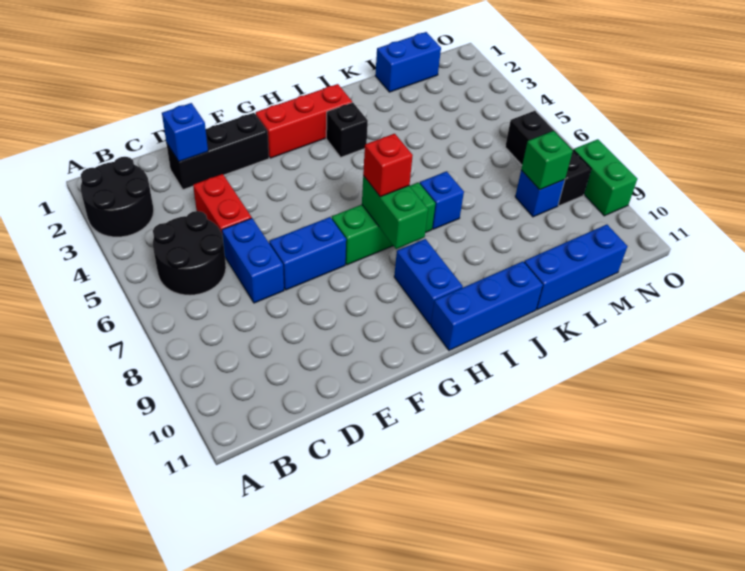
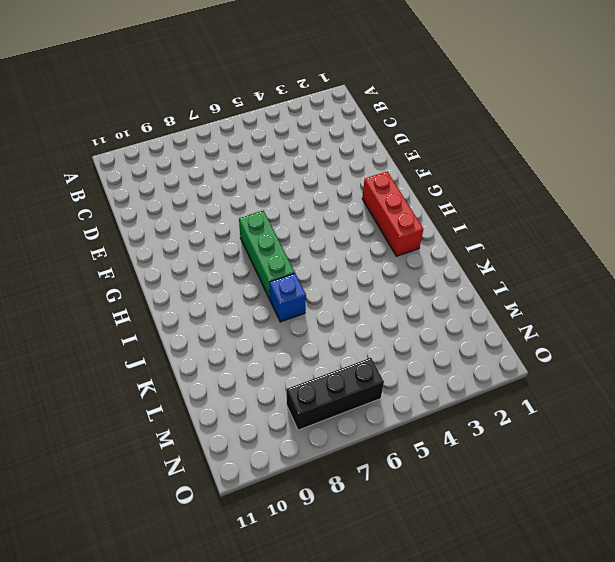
none -> black round brick A2:B3 level 1
none -> black round brick B5:C6 level 1
none -> black brick D2:F2 level 1

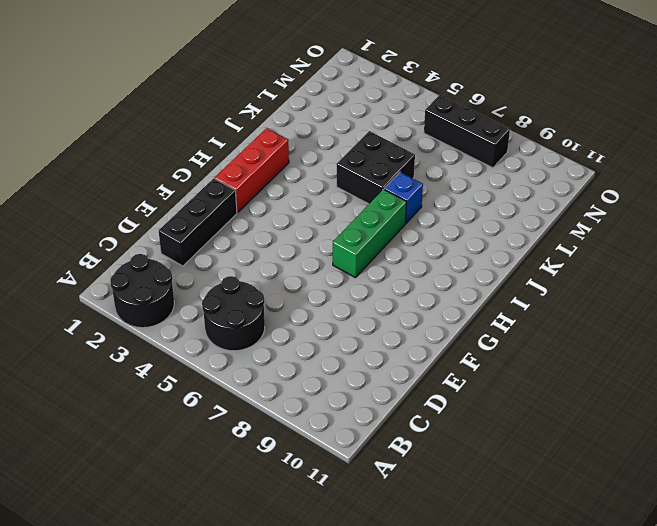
black brick J5:K6 level 1 -> none
none -> red brick D4:D5 level 1
none -> blue brick D6:D7 level 1
none -> blue brick E7:F7 level 1

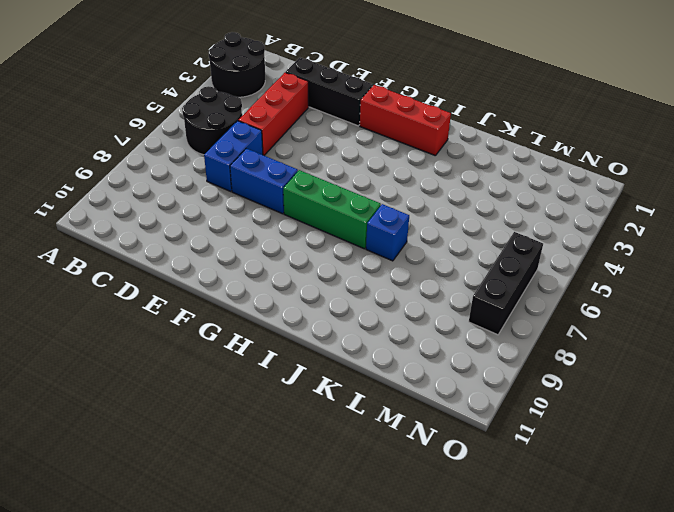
red brick D3:D5 level 1 -> red brick D4:D5 level 1
none -> blue brick H9:H10 level 1
none -> blue brick H11:J11 level 1
none -> black brick I3 level 1

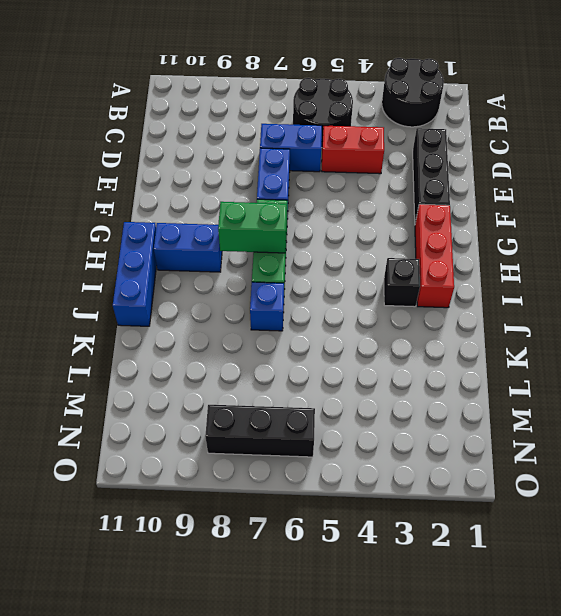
none -> blue brick K11:M11 level 1
none -> blue brick L1:M1 level 1
none -> blue brick M8 level 1

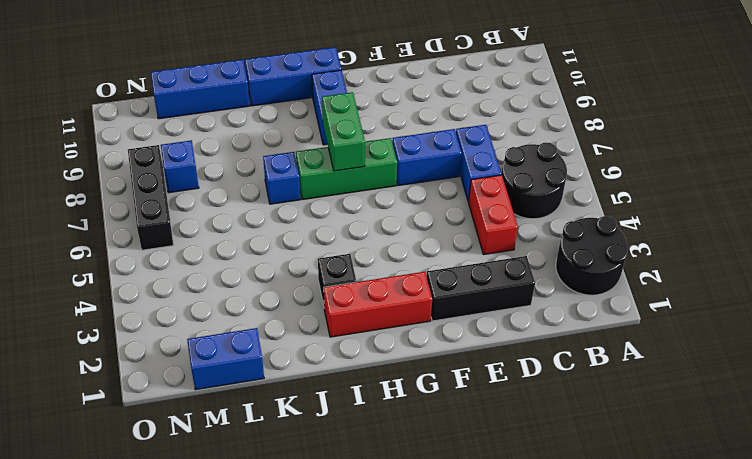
none -> green brick O8:O9 level 1
none -> blue brick D2 level 2
none -> green brick M8 level 2

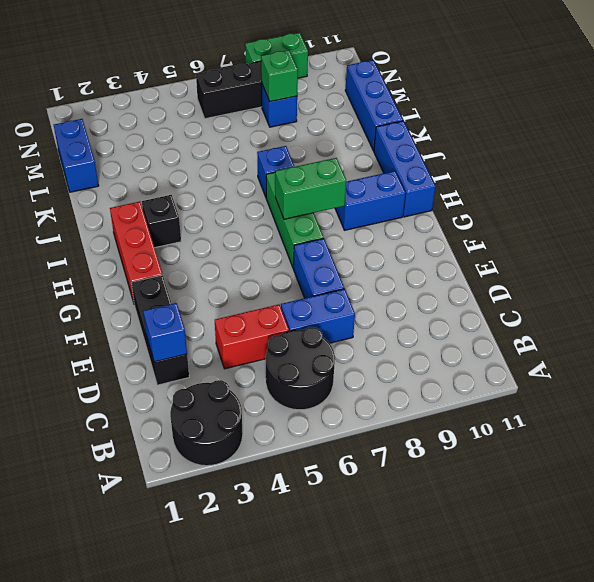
none -> red brick H7 level 3

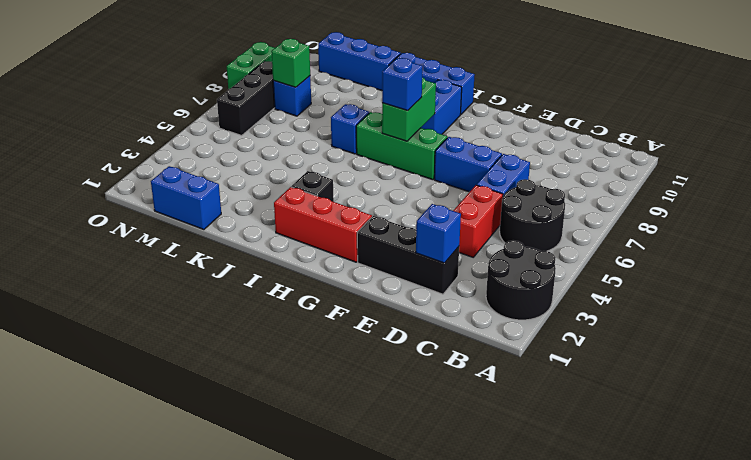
blue brick H7 level 3 -> red brick H7 level 3

